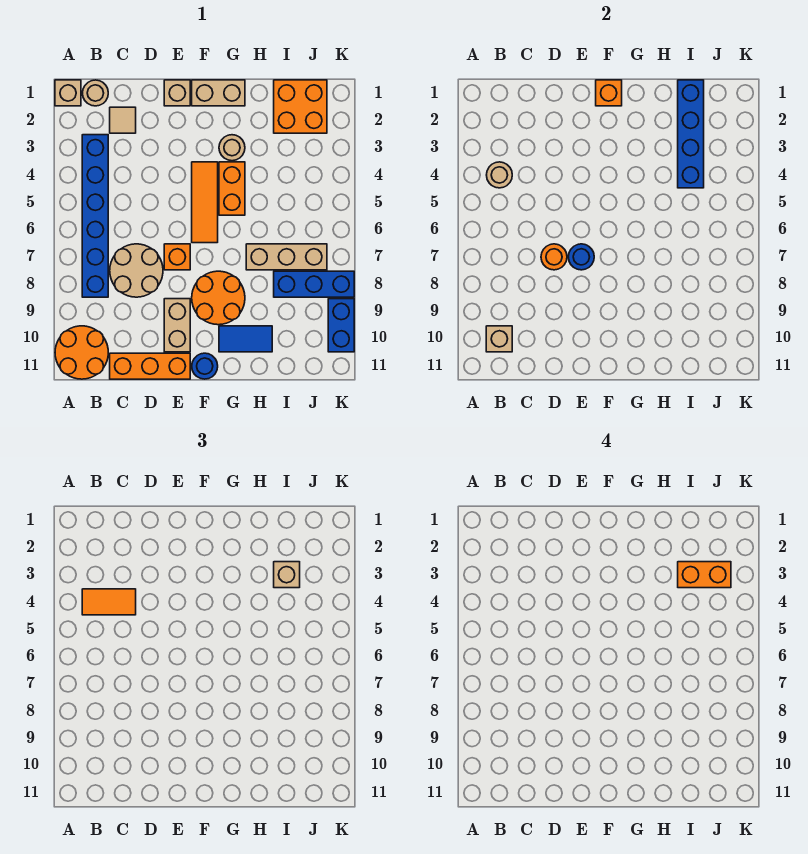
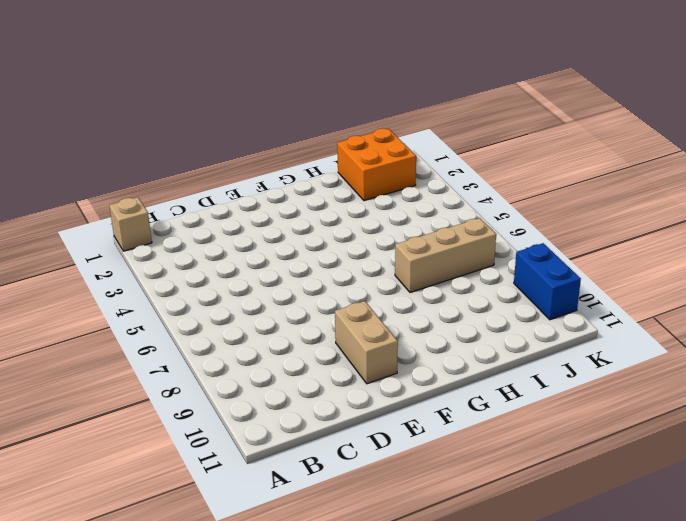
none -> orange round brick A10:B11 level 1
none -> tan round brick B1 level 1
none -> blue brick B3:B8 level 1
none -> tan tile C2 level 1

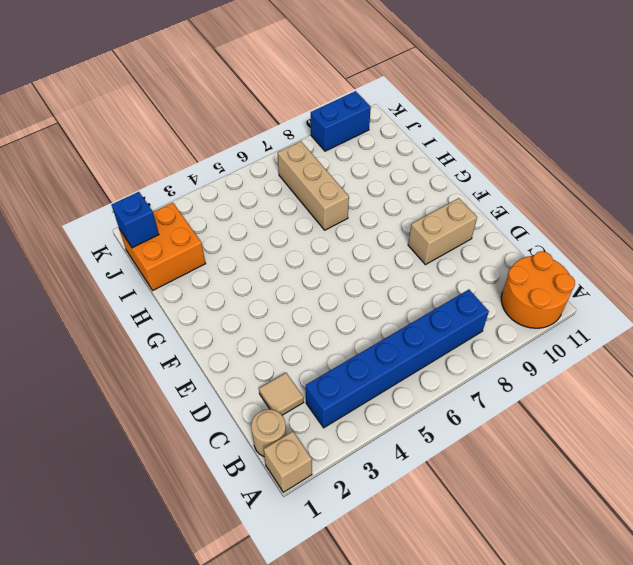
blue brick J1 level 2 -> none
none -> tan round brick C7:D8 level 1
none -> orange brick C11:E11 level 1
none -> tan brick E1 level 1
none -> orange brick E7 level 1

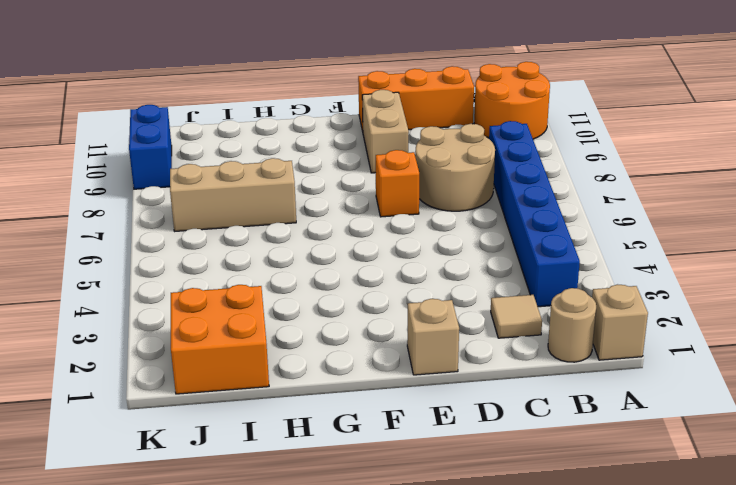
none -> tan brick F1:G1 level 1
none -> orange tile F4:F6 level 1
none -> orange round brick F8:G9 level 1
none -> blue round brick F11 level 1

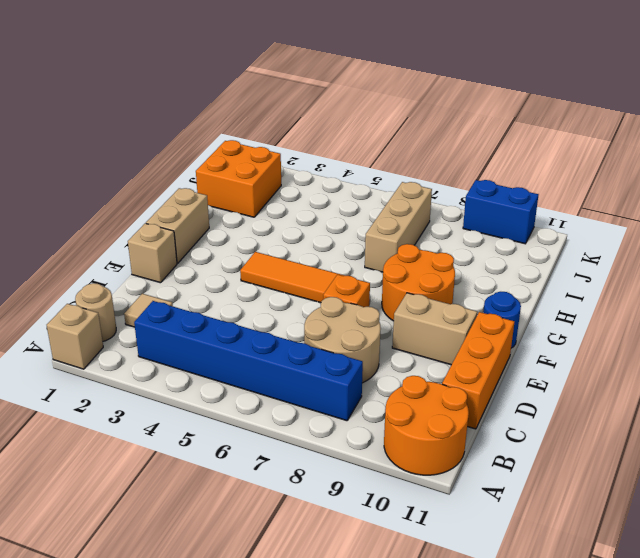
none -> tan round brick G3 level 1
none -> orange brick G4:G5 level 1
none -> blue tile G10:H10 level 1
none -> blue brick I8:K8 level 1

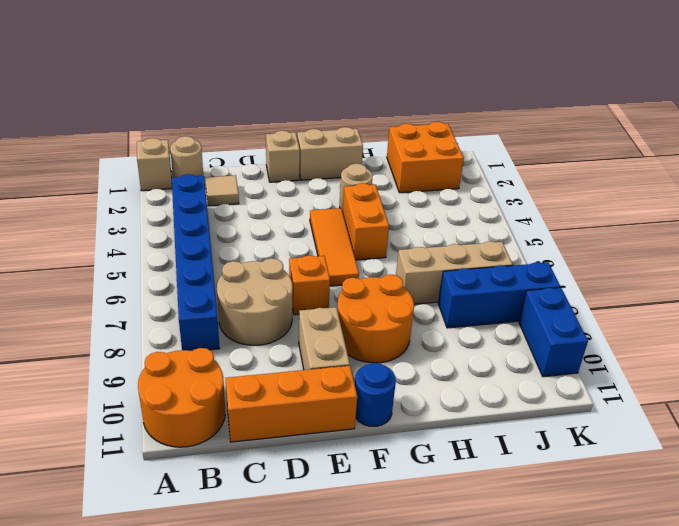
none -> blue tile G10:H10 level 1
none -> tan round brick B4 level 2
none -> tan brick B10 level 2
none -> orange round brick D7 level 2

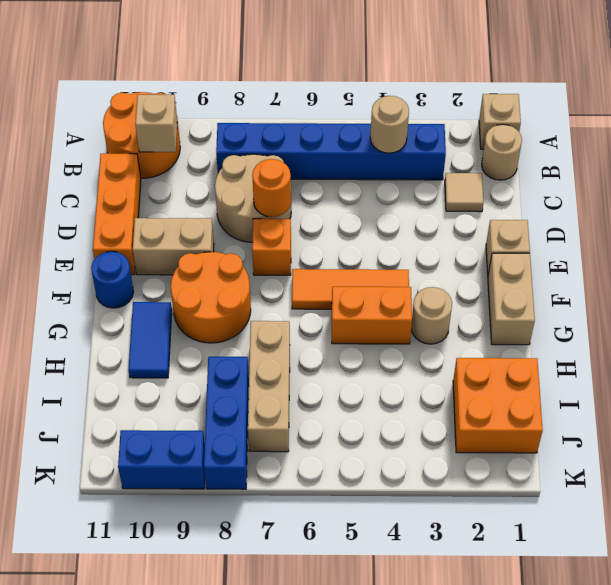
none -> blue round brick E7 level 2
none -> orange brick F1 level 2
none -> blue brick I1:I4 level 2
none -> orange tile B4:C4 level 3

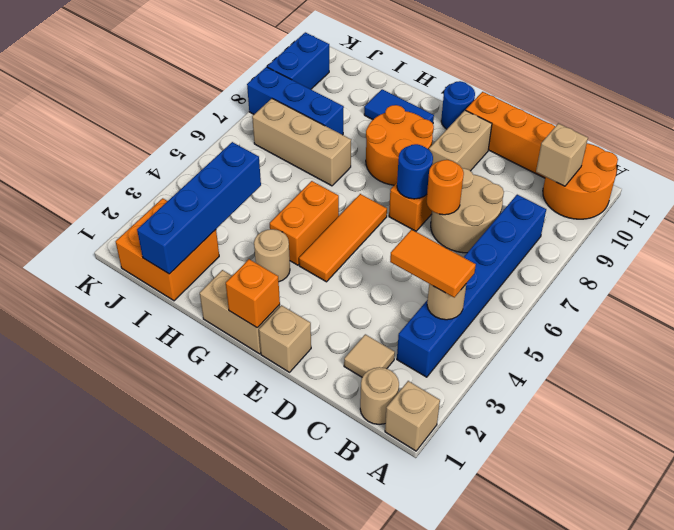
none -> tan brick I3 level 3
none -> orange brick I3:J3 level 4

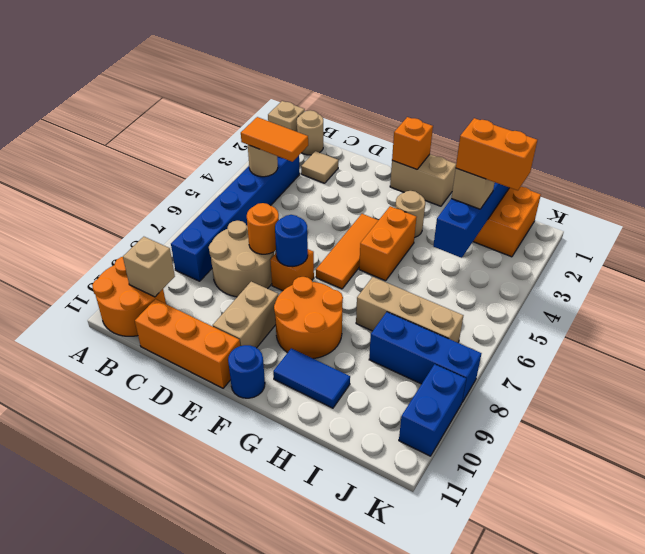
none -> tan brick E1 level 1

